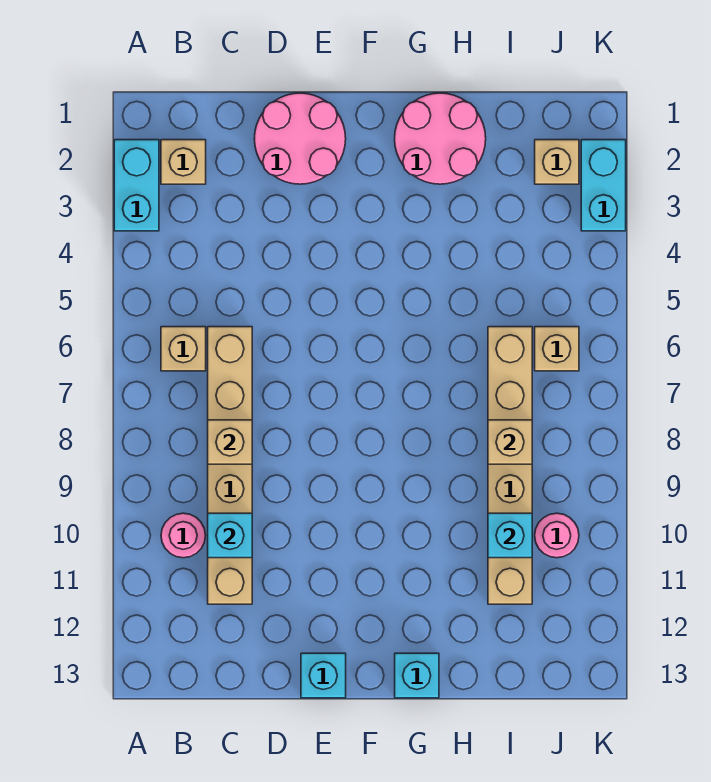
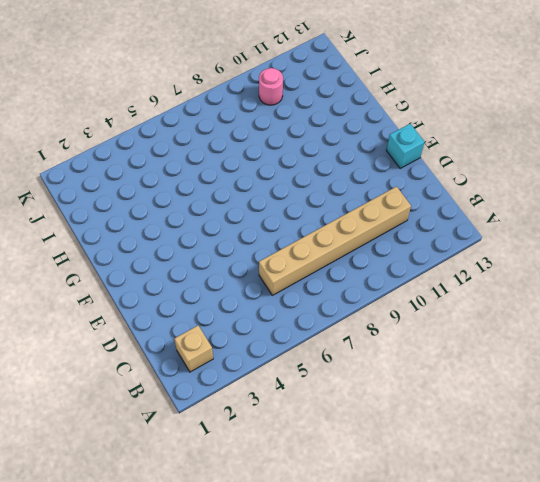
none -> cyan brick A2:A3 level 1
none -> tan brick B6 level 1
none -> pink round brick B10 level 1

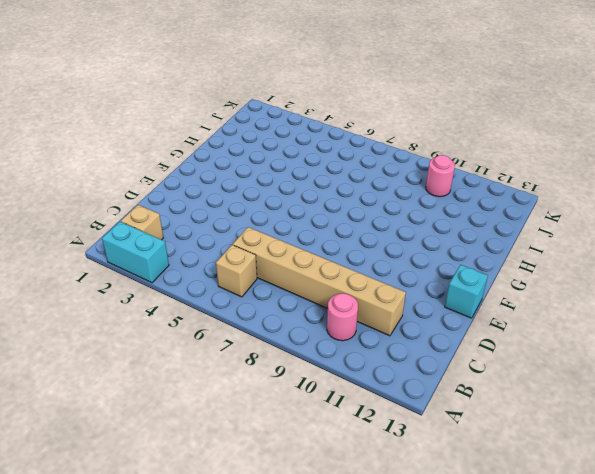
none -> pink round brick D1:E2 level 1
none -> pink round brick G1:H2 level 1
none -> cyan brick G13 level 1

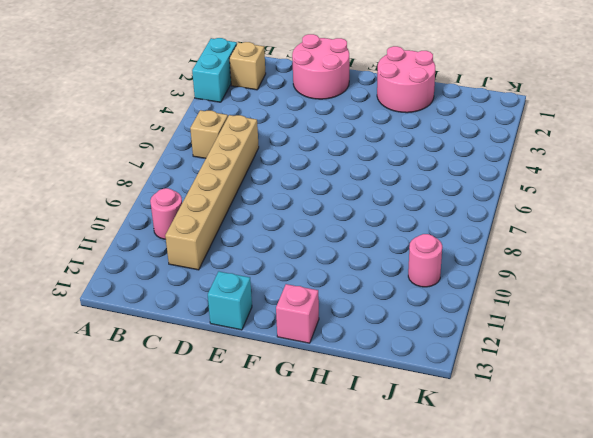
pink brick G13 level 1 -> cyan brick G13 level 1
none -> tan brick I6:I11 level 1
none -> tan brick J2 level 1
none -> tan brick J6 level 1

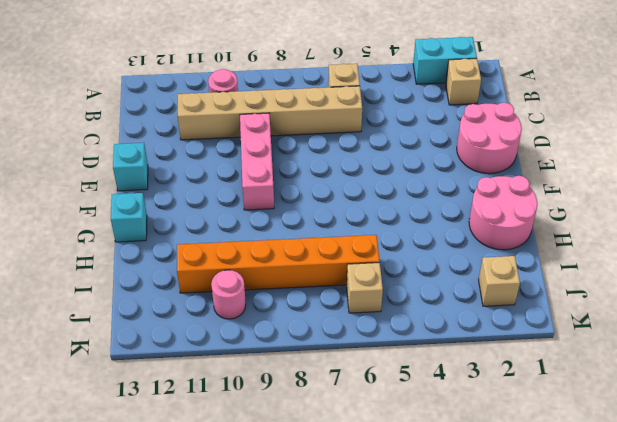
pink brick D9:F9 level 1 -> none
orange brick I6:I11 level 1 -> tan brick I6:I11 level 1
none -> cyan brick K2:K3 level 1
none -> tan brick C8 level 2
none -> cyan brick C10 level 2

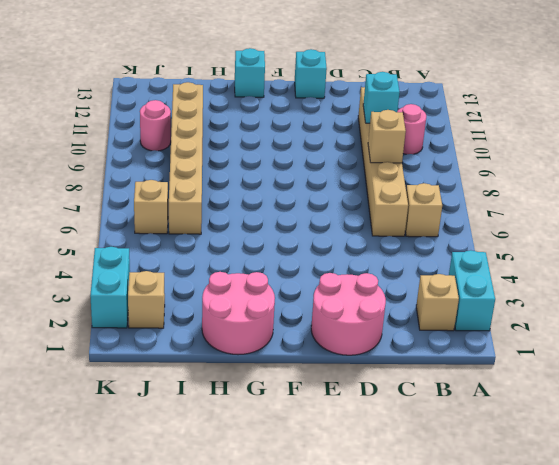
none -> tan brick I8 level 2
none -> cyan brick I10 level 2

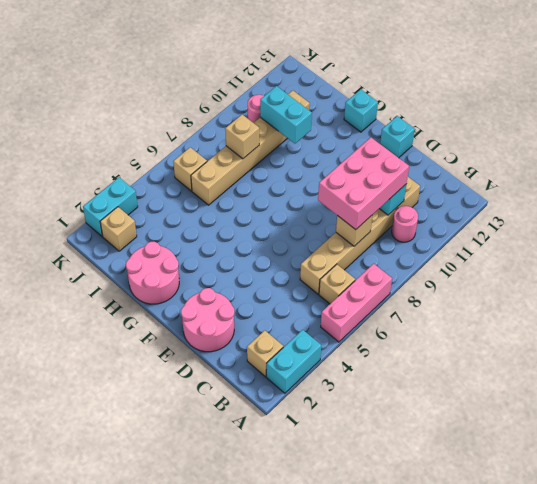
pink brick A5:A7 level 1 -> none
pink brick C8:D10 level 3 -> none
cyan brick H10:I10 level 2 -> cyan brick I10 level 2

